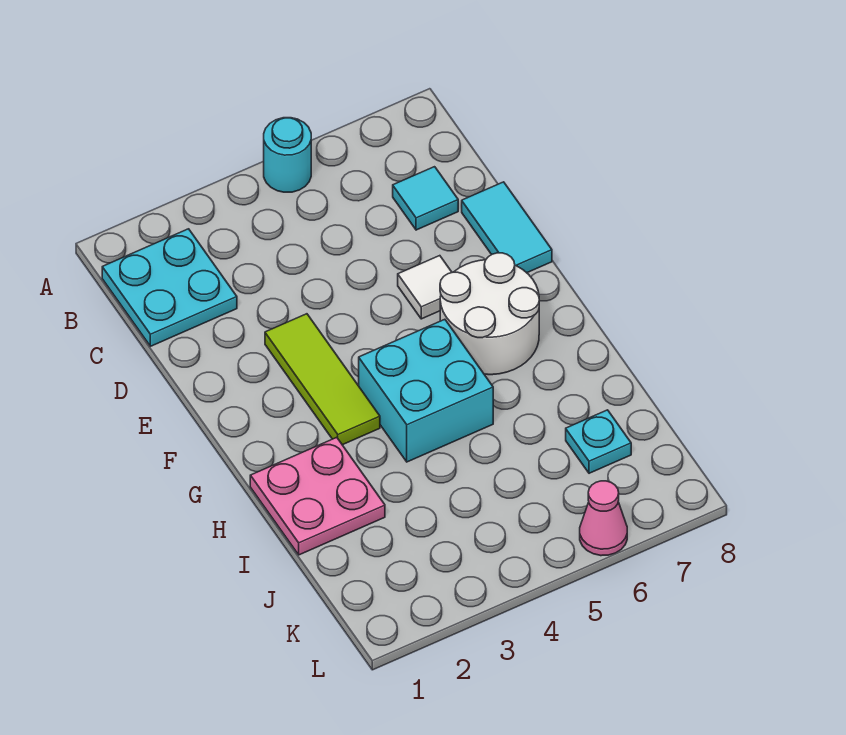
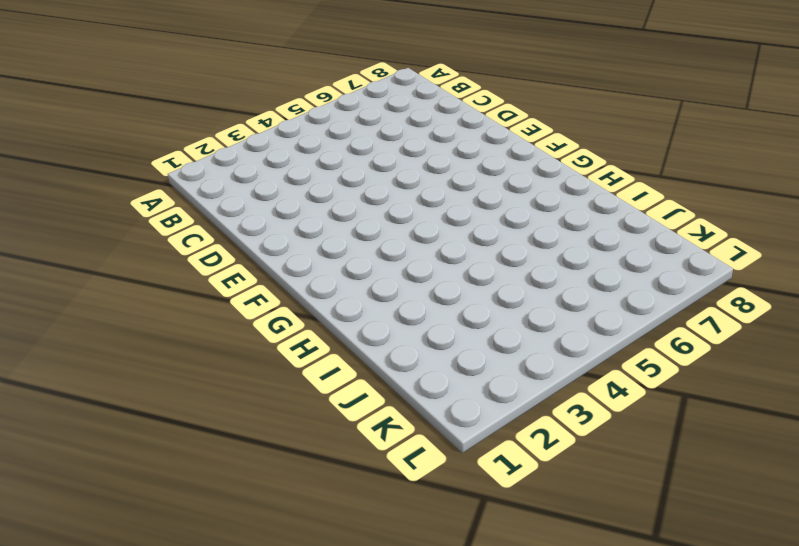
none -> cyan round brick A5 level 1
none -> cyan plate B1:C2 level 1

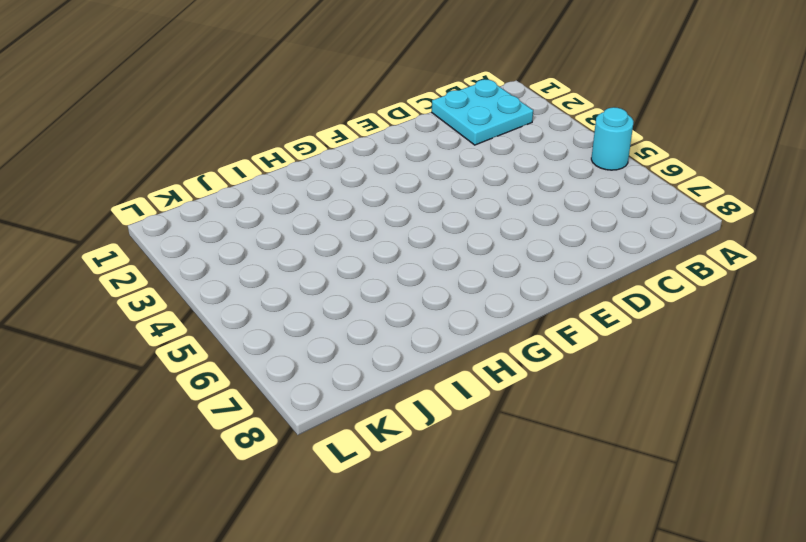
none -> cyan tile C7 level 1
none -> cyan tile D8:E8 level 1

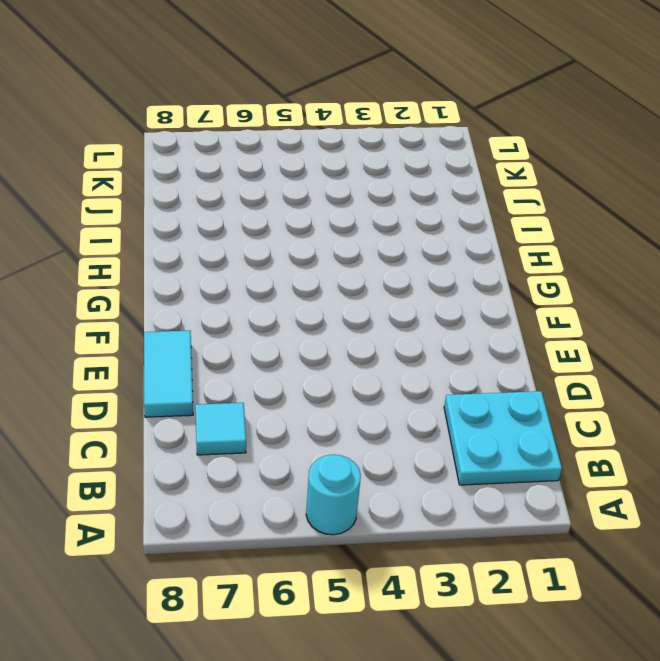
none -> lime tile E3:G3 level 1
none -> white tile E6 level 1

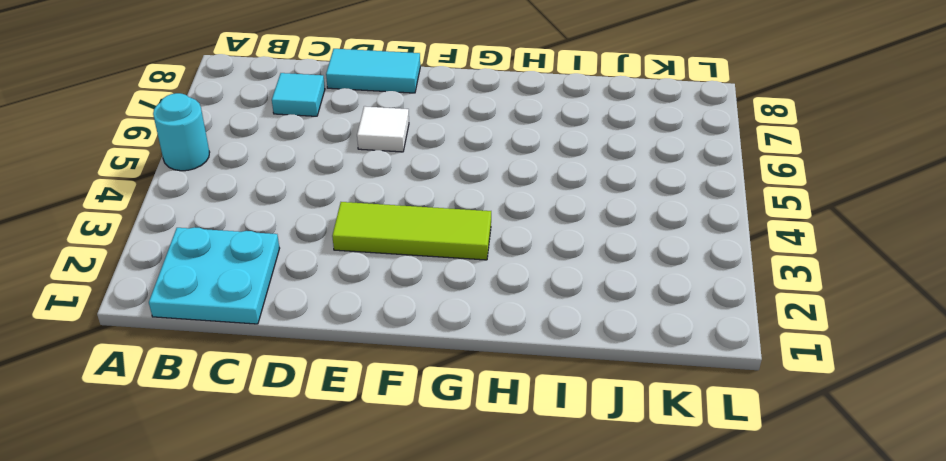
none -> white round brick F6:G7 level 1
none -> cyan brick G4:H5 level 1

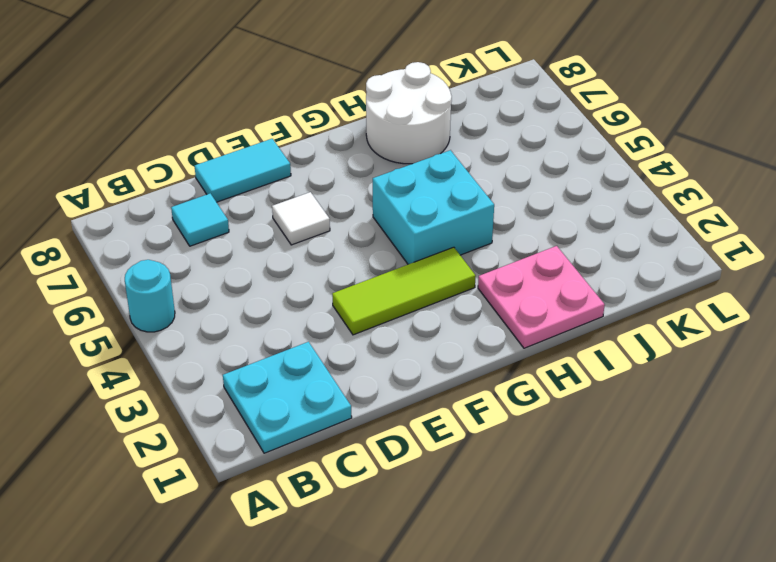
white round brick H7:I8 level 1 -> white round brick F6:G7 level 1
none -> cyan plate J7 level 1
none -> pink cone L6 level 1

